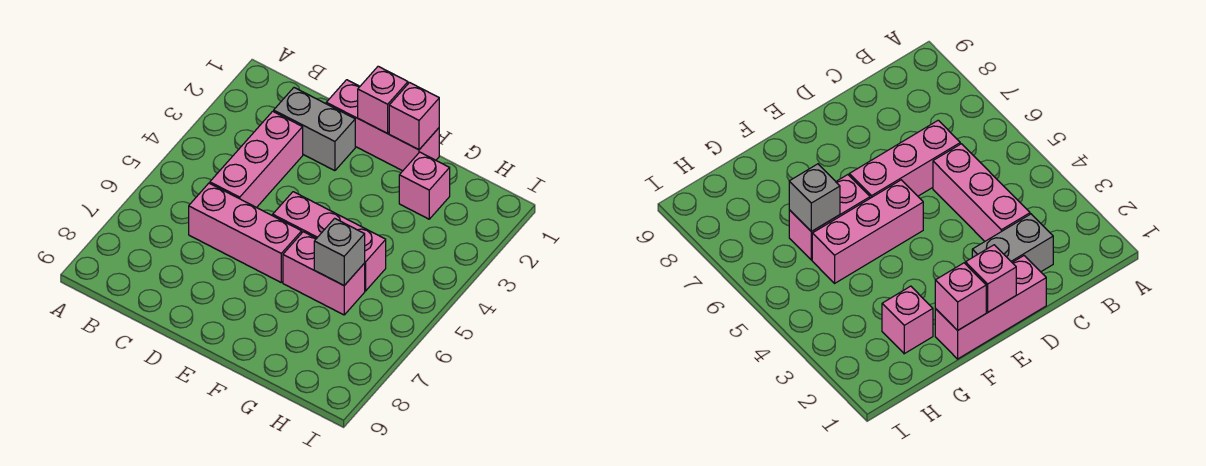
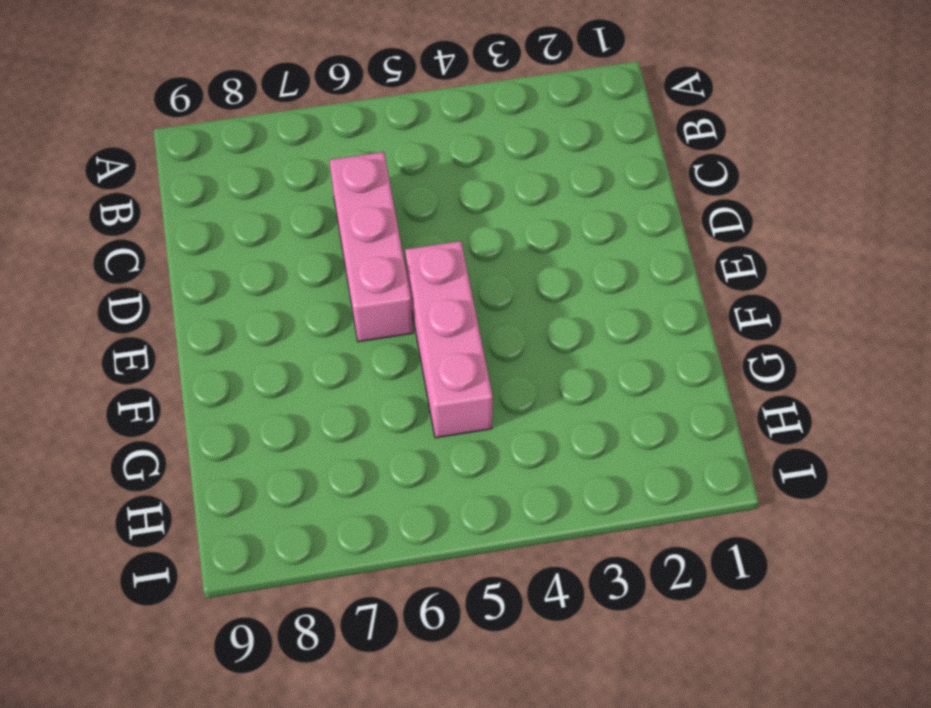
none -> grey brick C2:D2 level 1
none -> pink brick C3:C5 level 1

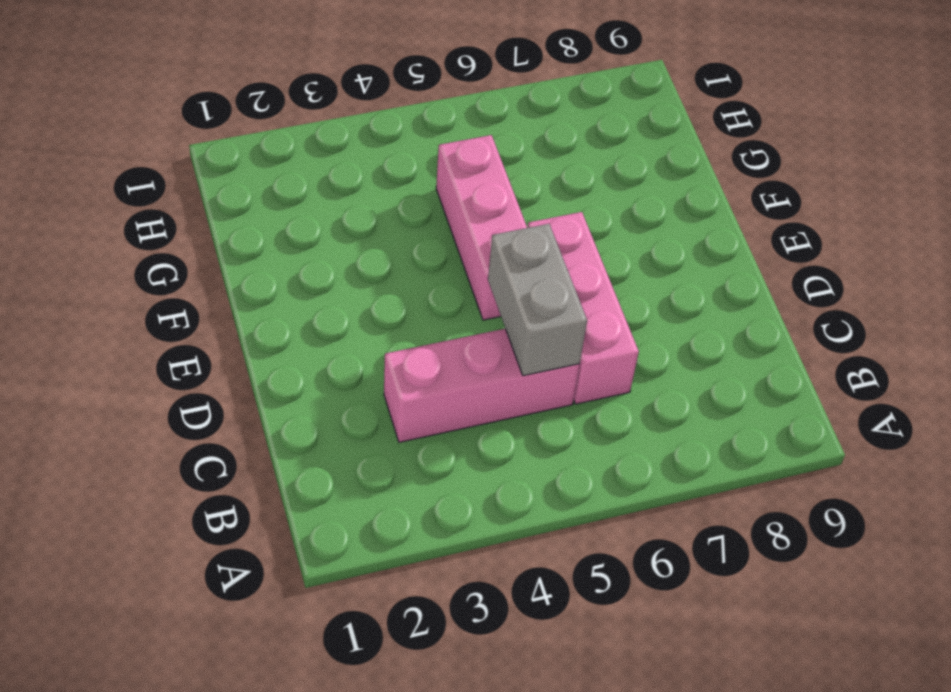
grey brick C5:D5 level 2 -> grey brick C2:D2 level 1
none -> pink brick D1:F1 level 1
none -> pink brick F6:G6 level 1

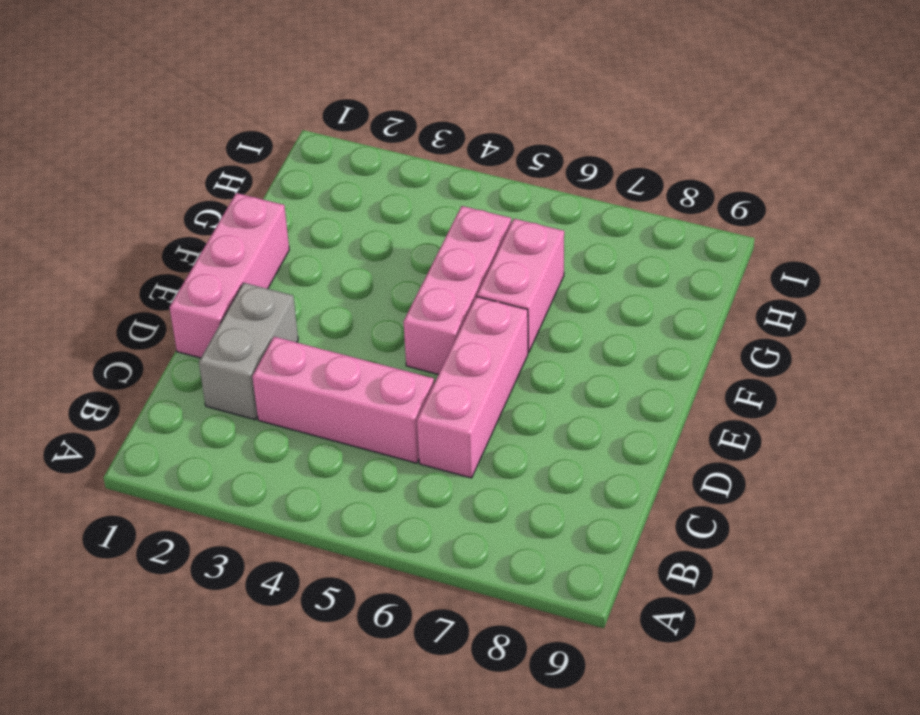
none -> pink brick G2 level 1
none -> pink brick E1 level 2

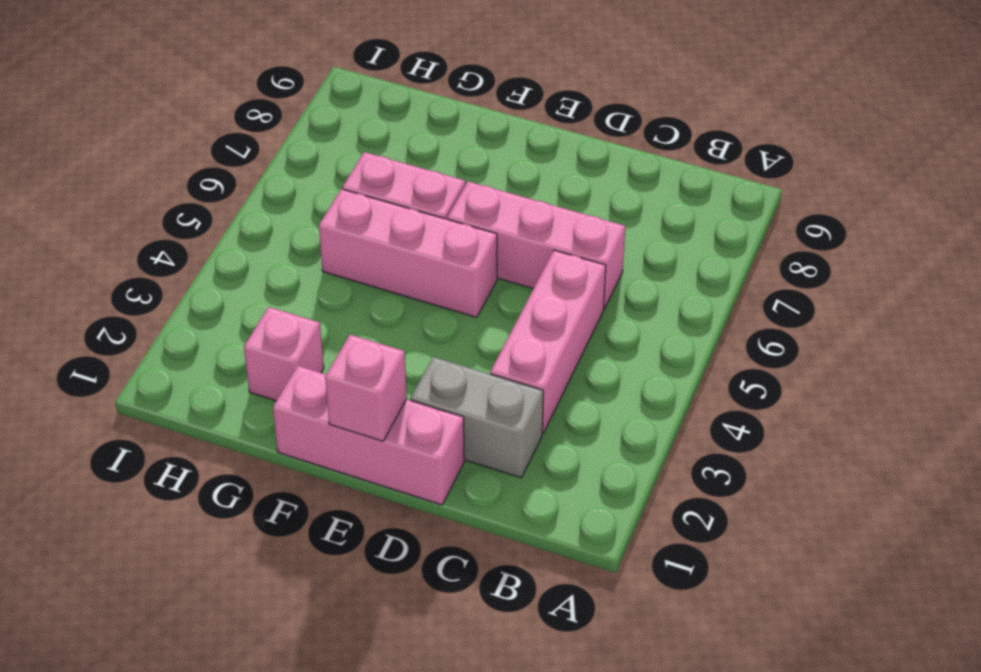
none -> pink brick F1 level 2
none -> grey brick G6 level 2

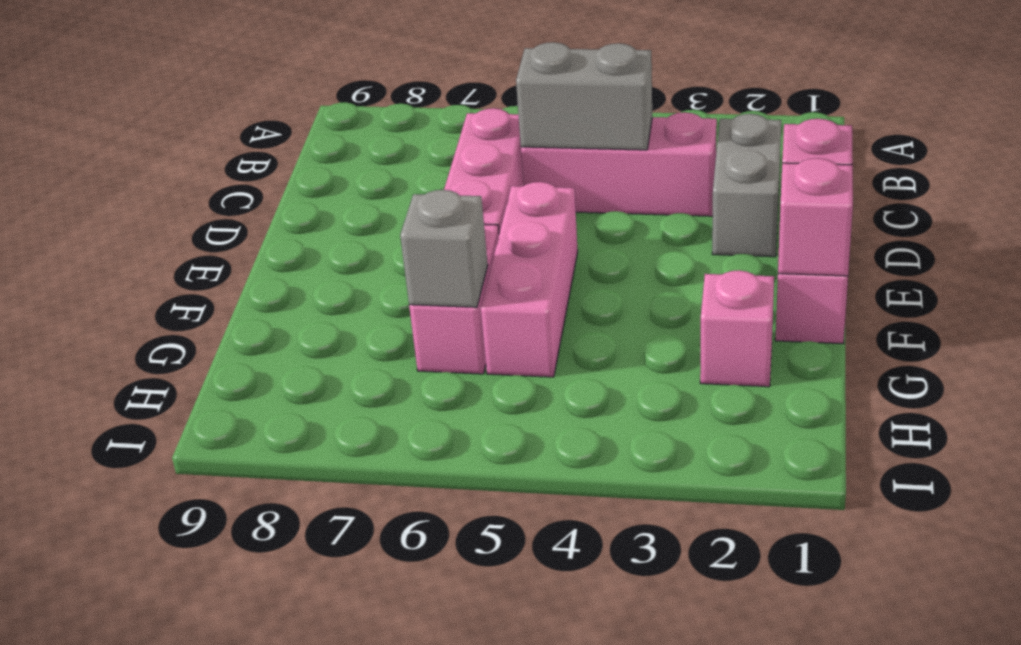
grey brick C4:C5 level 2 -> none

